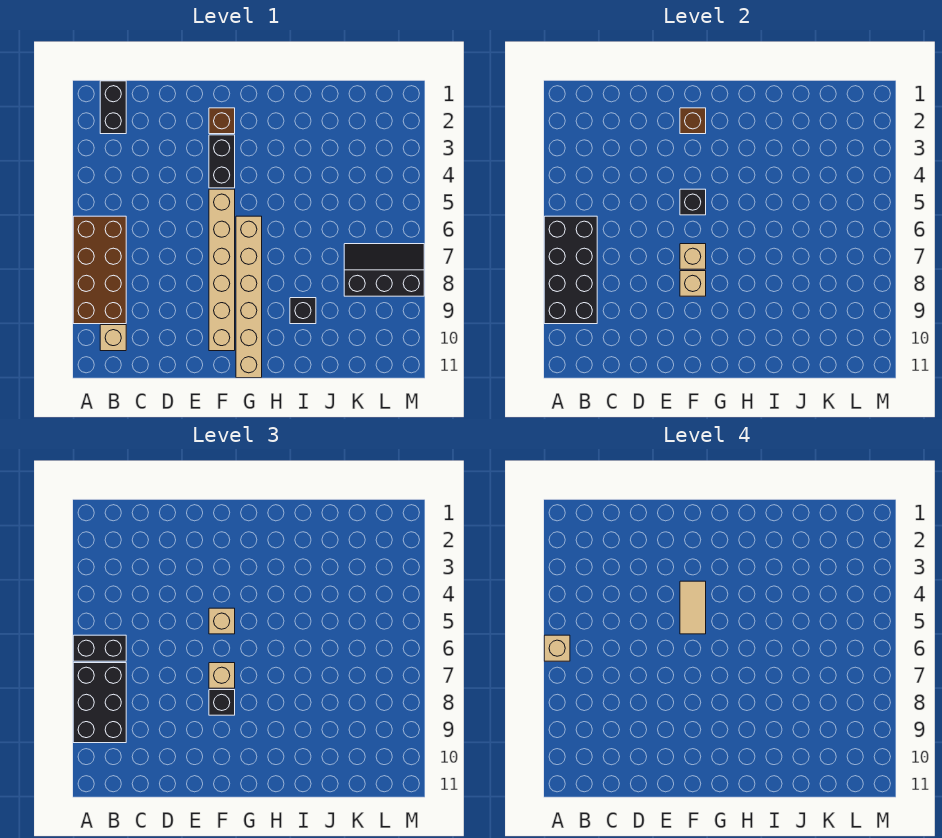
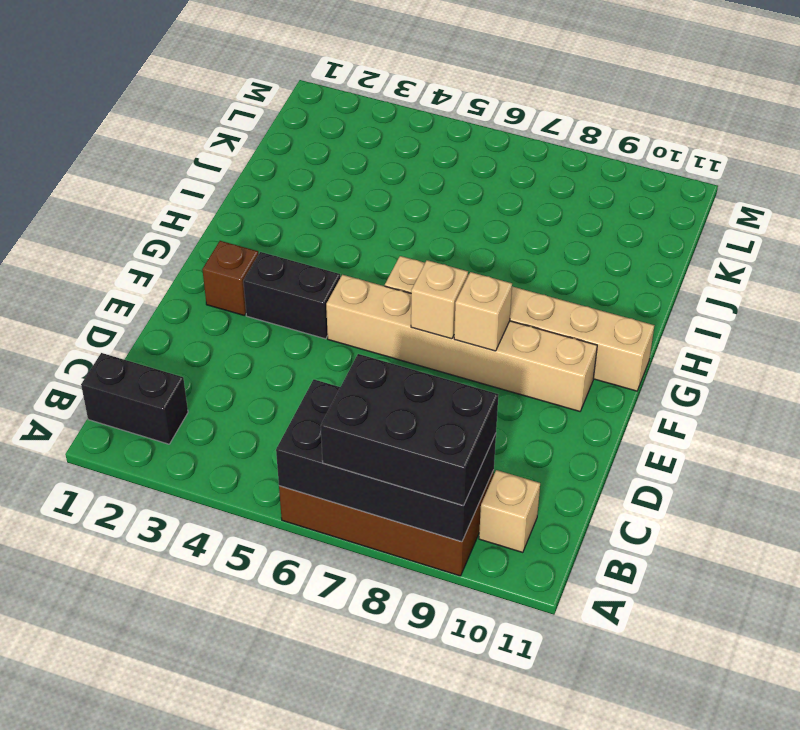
none -> black brick I9 level 1
none -> black slope K7:M8 level 1 top 8
none -> brown brick F2 level 2

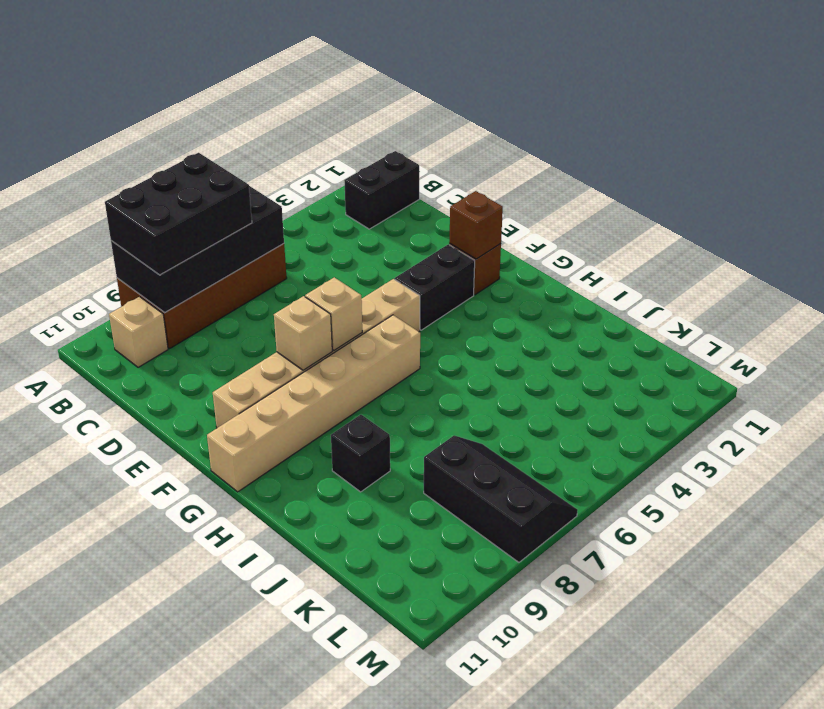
none -> black brick F5 level 2
none -> black brick A6:B6 level 3
none -> tan brick F5 level 3

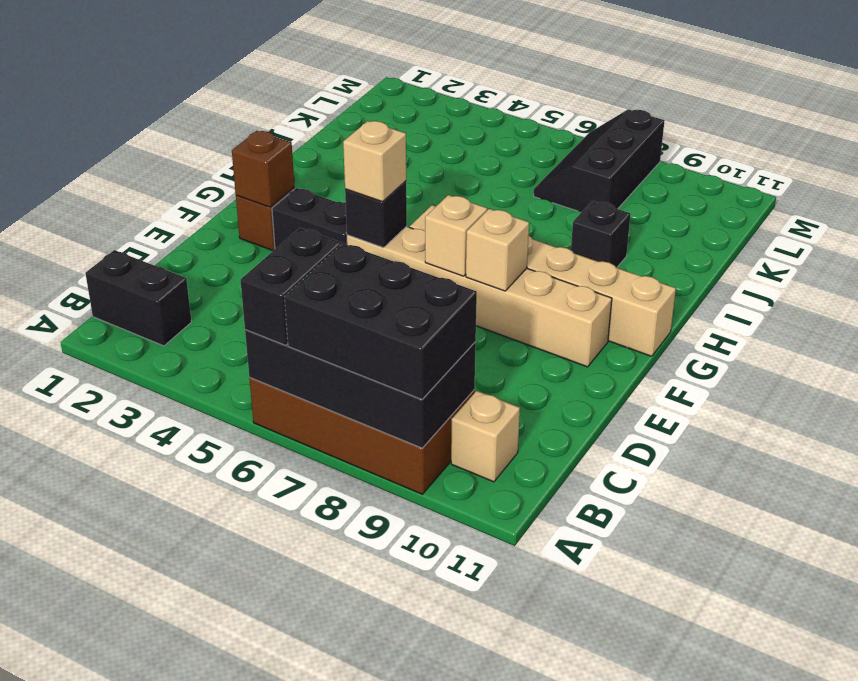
none -> tan brick F7 level 3
none -> black brick F8 level 3
none -> tan brick A6 level 4

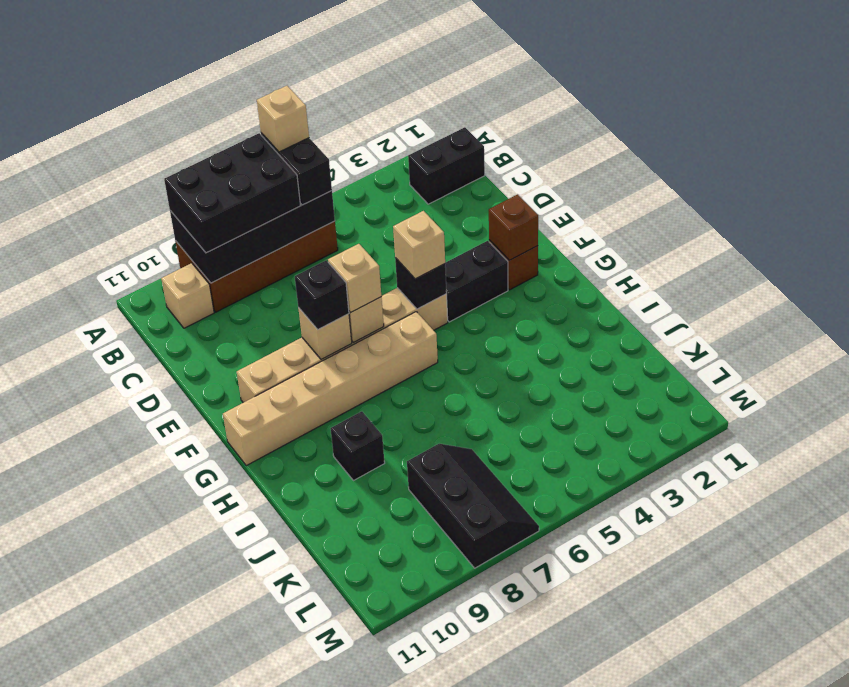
none -> tan tile F4:F5 level 4

